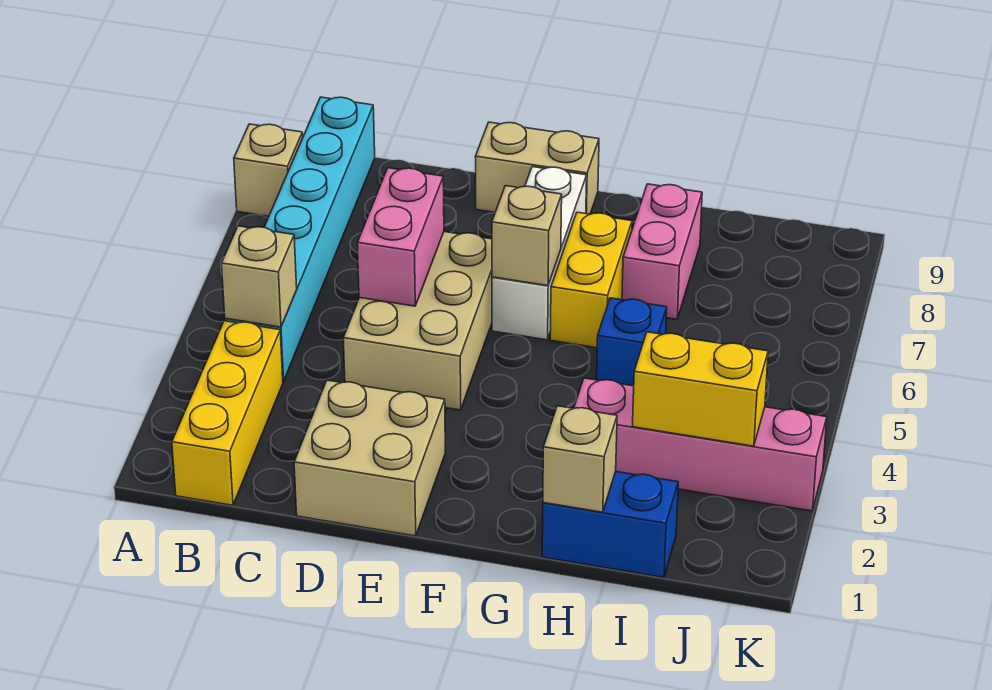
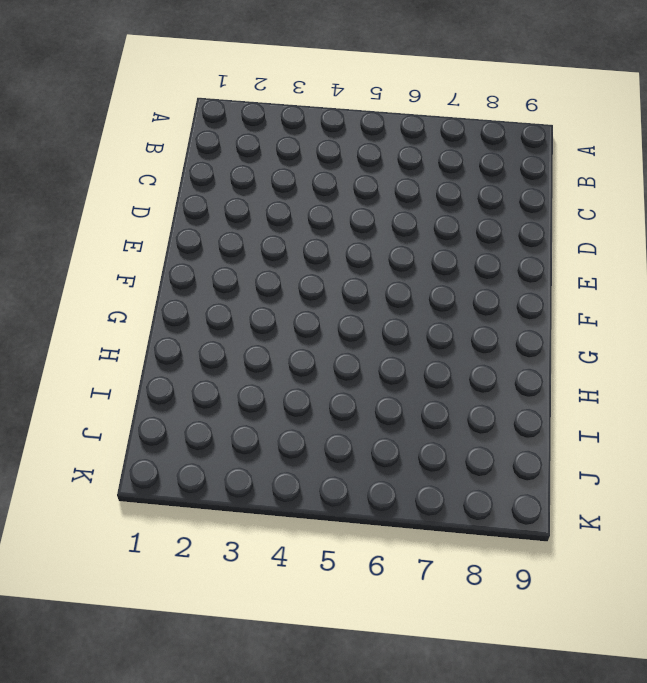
none -> tan brick A8 level 1
none -> yellow brick B1:B3 level 1
none -> cyan brick B4:B9 level 1

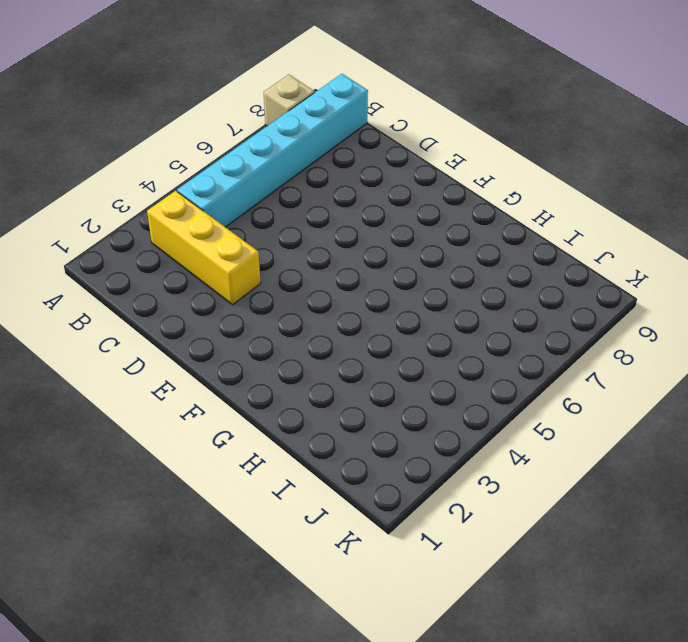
yellow brick B3:D3 level 1 -> yellow brick B1:B3 level 1
none -> tan brick D1:E2 level 1
none -> tan brick D4:E6 level 1
none -> tan brick E9:F9 level 1

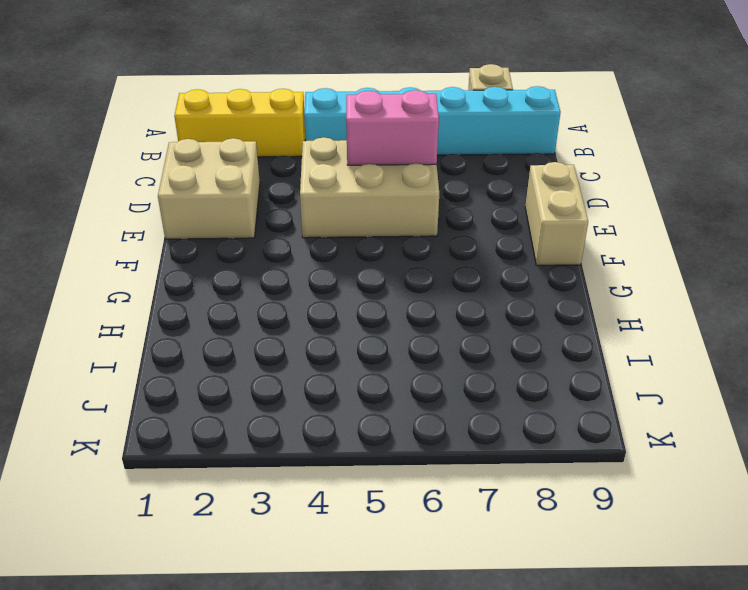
none -> white brick F6:F8 level 1
none -> yellow brick G6:G7 level 1
none -> blue brick H1:I1 level 1

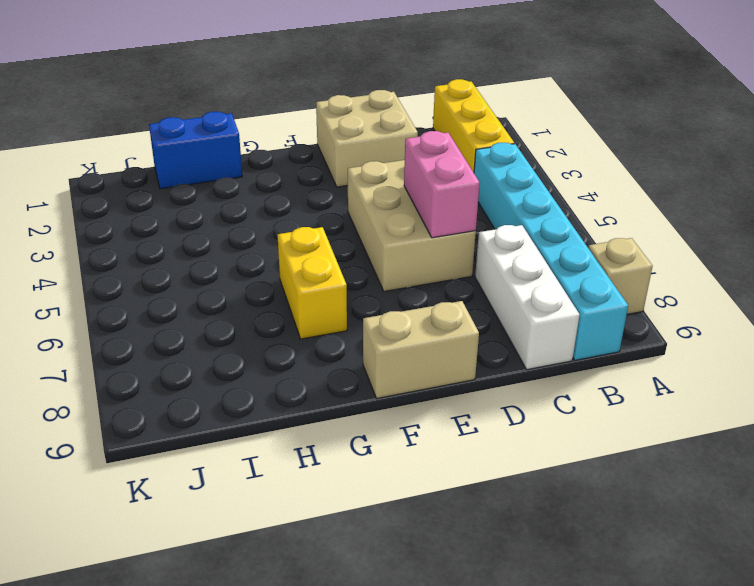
white brick C7:C9 level 1 -> white brick F6:F8 level 1
none -> pink brick H3:K3 level 1
none -> blue brick H5 level 1
none -> pink brick H7:H8 level 1

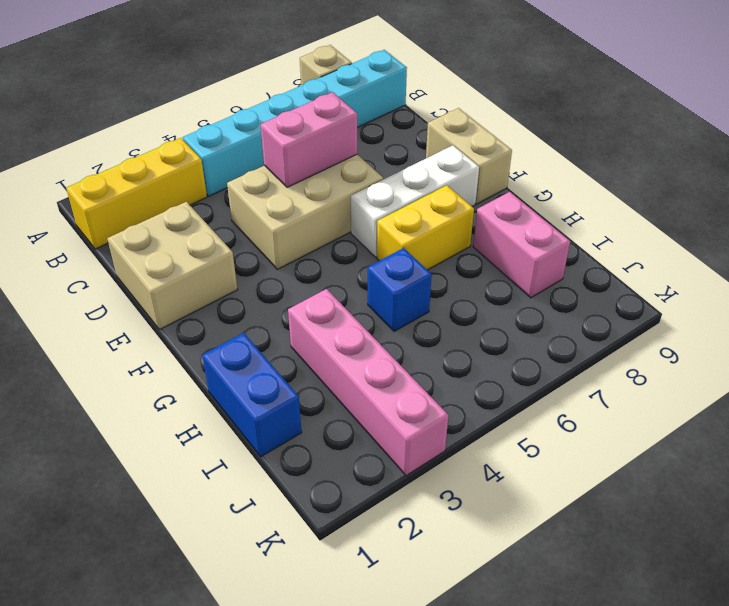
pink brick H8:I8 level 1 -> pink brick H7:H8 level 1
none -> tan brick B4 level 2
none -> tan brick F6 level 2
none -> tan brick H1 level 2

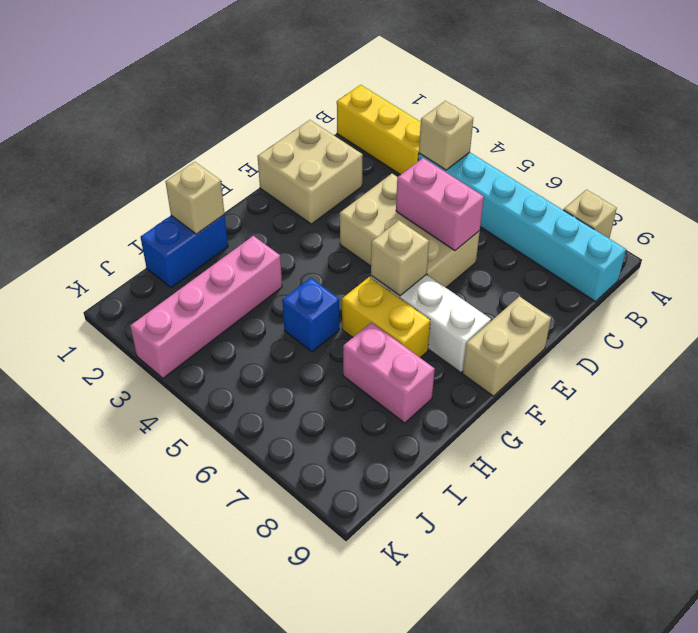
none -> yellow brick I3:J3 level 2

